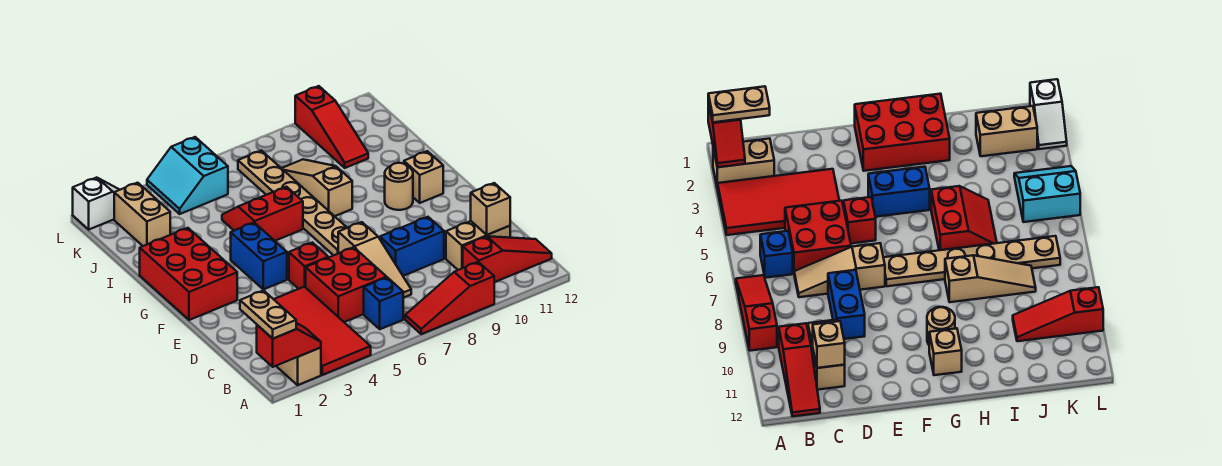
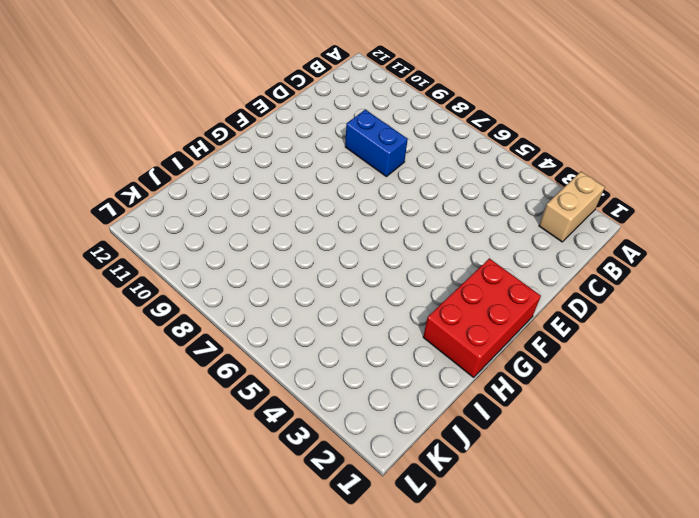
none -> red tile A3:D4 level 1
none -> red slope A7:A9 level 1 top 9
none -> blue brick B6 level 1

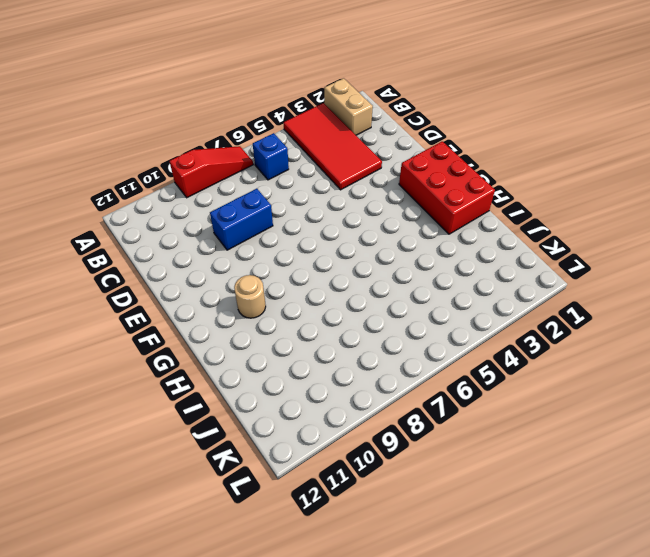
none -> red slope B10:B12 level 1 top 10
none -> red brick C5:D6 level 1
none -> tan slope C7:E7 level 1 top E

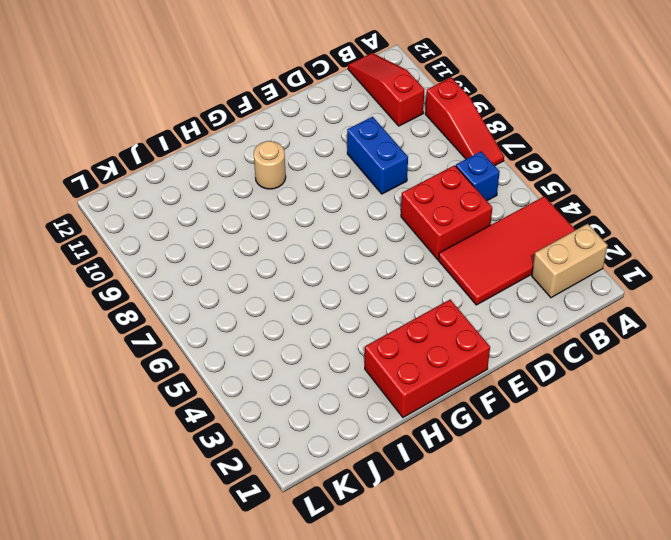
none -> tan slope C7:E7 level 1 top E
none -> tan brick C10:C11 level 1
none -> red brick E5 level 1

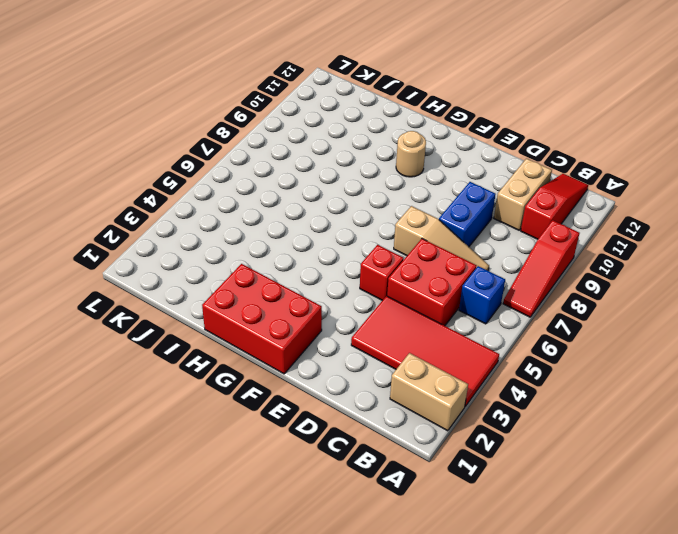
none -> blue brick F4:G4 level 1
none -> tan plate F7:K7 level 1
none -> tan brick G11 level 1

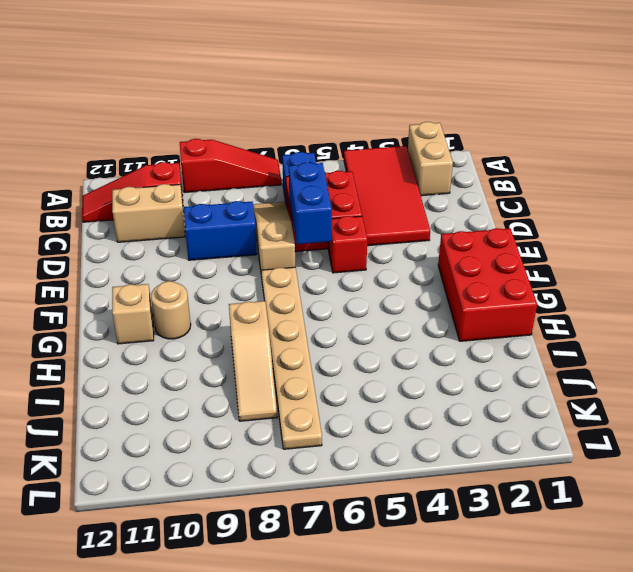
blue brick D6:E6 level 2 -> blue brick F4:G4 level 1
none -> red slope H5:I6 level 1 top H
none -> tan brick J2:K2 level 1
none -> red slope J10:L10 level 1 top L

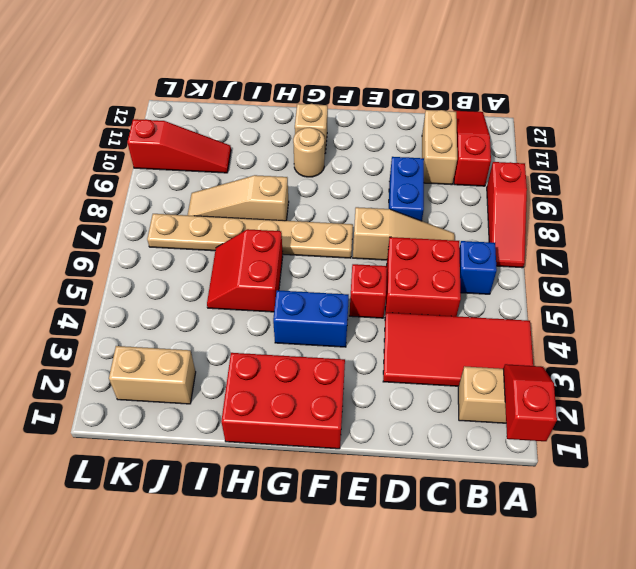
none -> cyan slope K4:L5 level 1 top 5
none -> white slope L1:L2 level 1 top 1
none -> tan brick C11 level 2

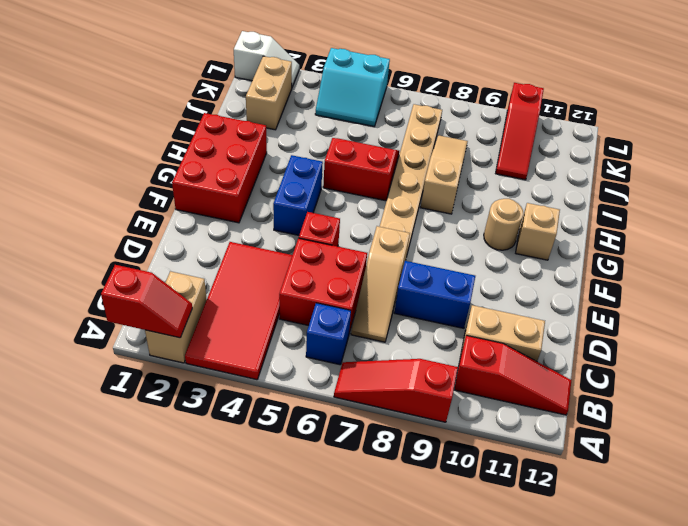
cyan slope K4:L5 level 1 top L -> cyan slope K4:L5 level 1 top 5
none -> tan brick C11 level 2
none -> tan plate A1:B1 level 3

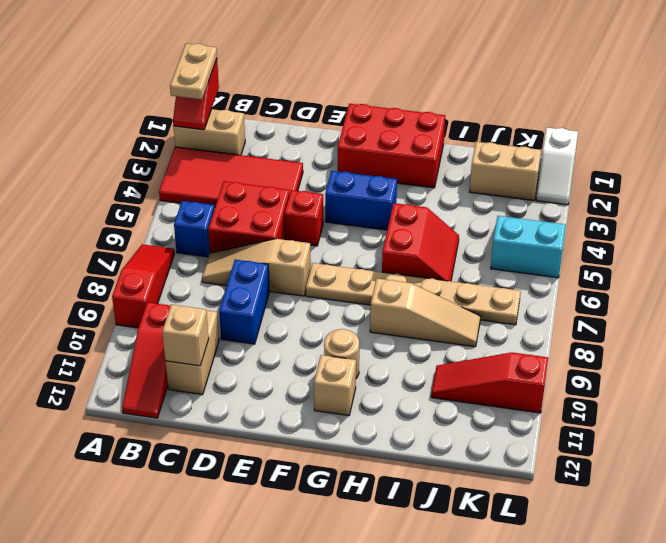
tan plate A1:A2 level 3 -> tan plate A1:B1 level 3

